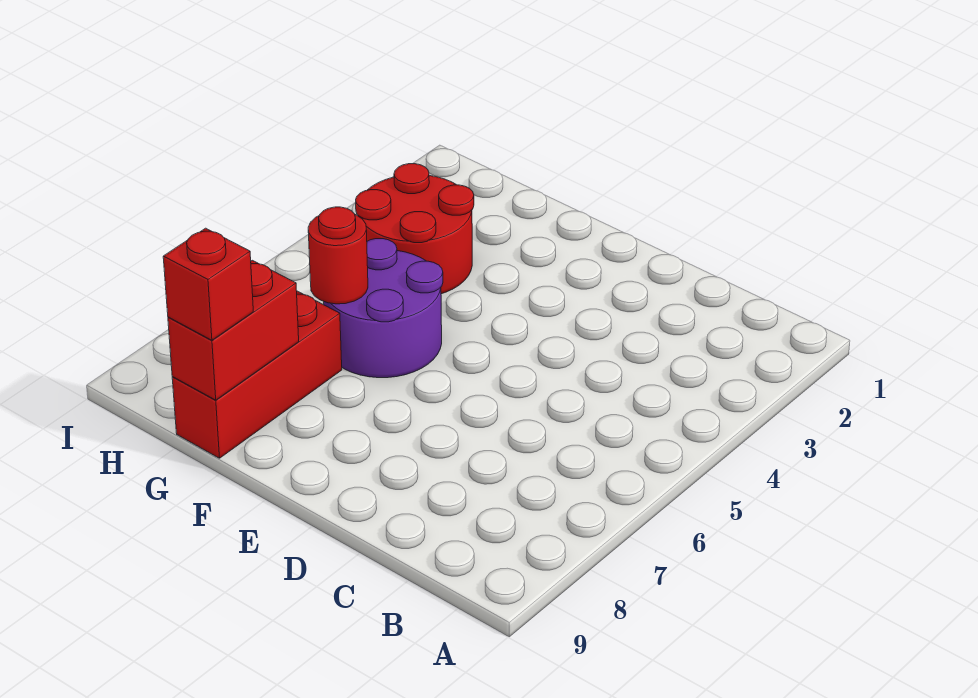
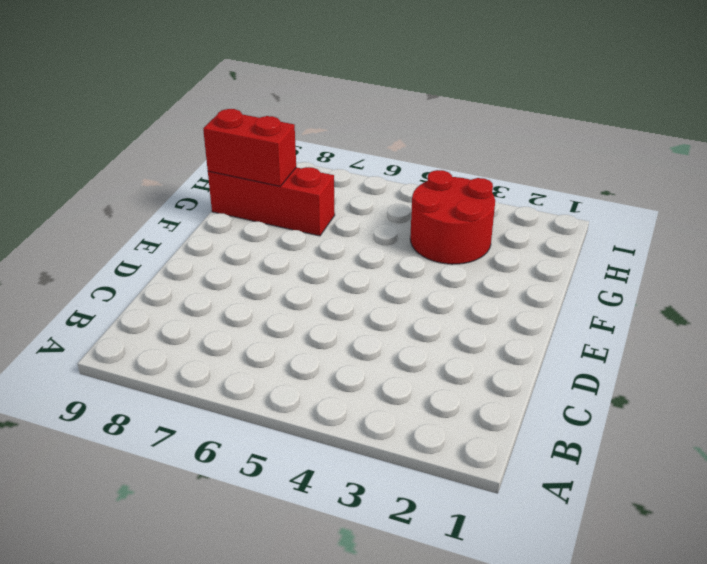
none -> purple round brick F5:G6 level 1
none -> red round brick G6 level 2

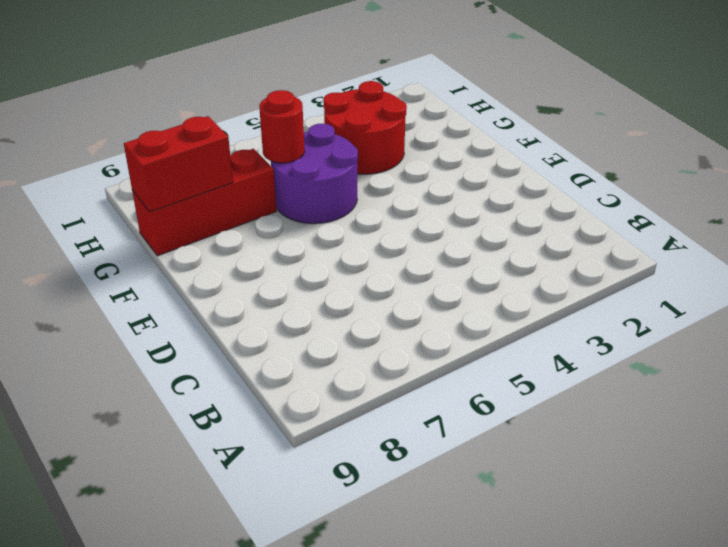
none -> red brick G9 level 3

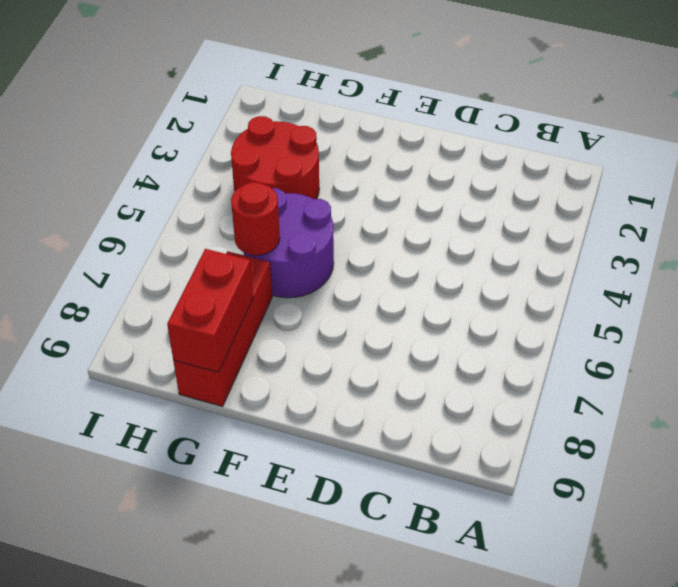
none -> red brick G9 level 3

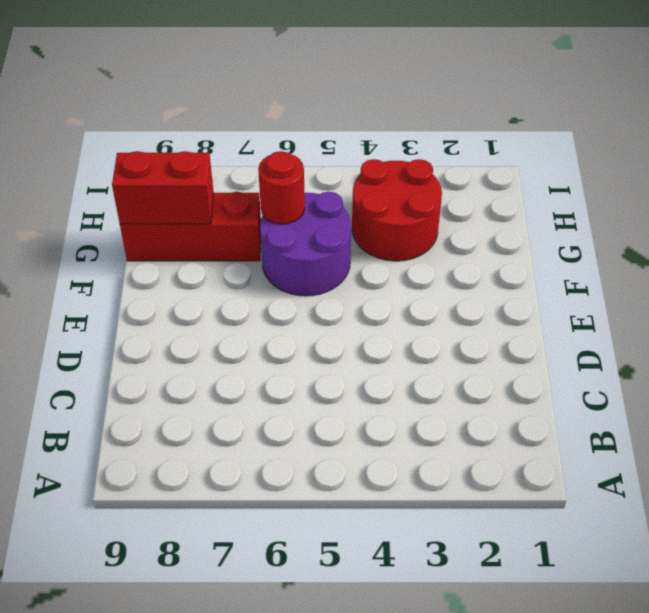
none -> red brick G9 level 3

